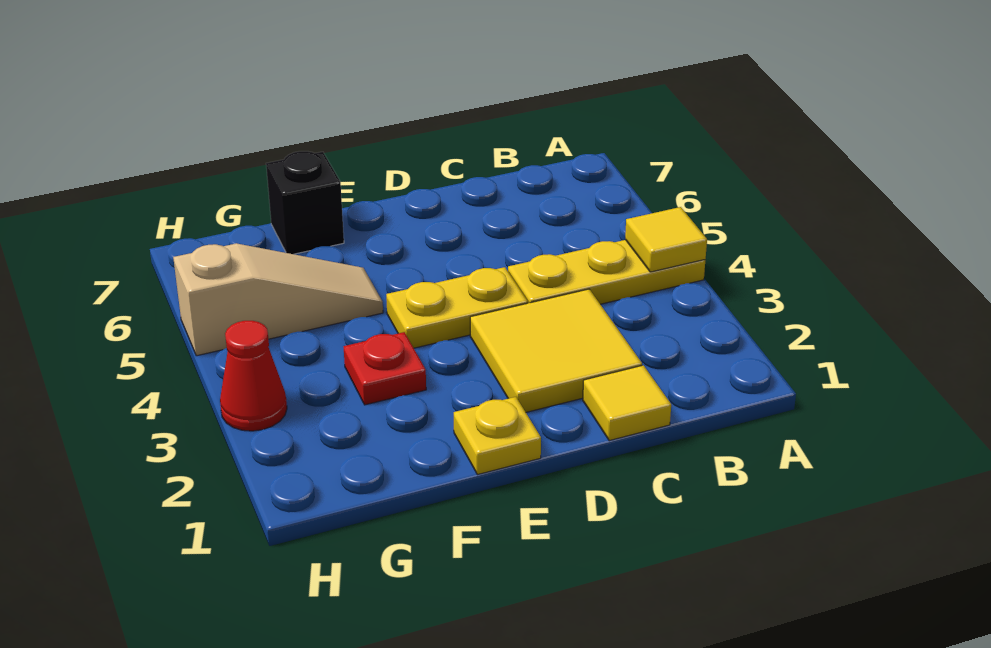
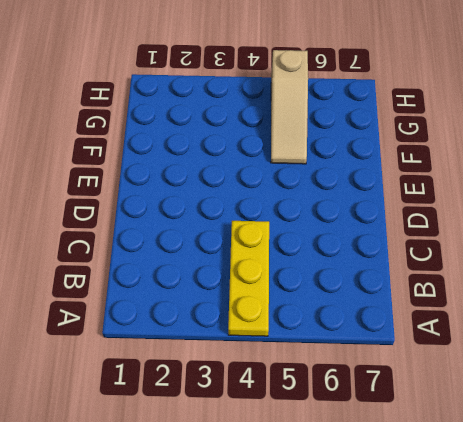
none -> yellow tile C1 level 1
none -> yellow tile C2:D3 level 1

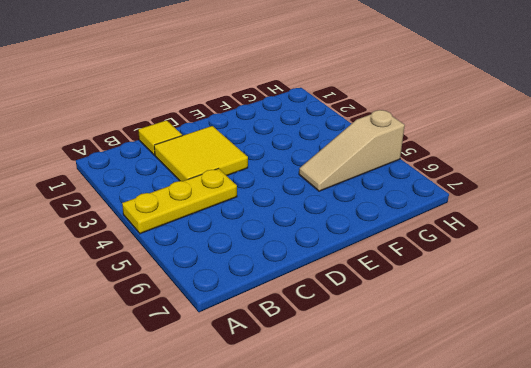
none -> yellow plate D4:E4 level 1
none -> yellow plate E1 level 1

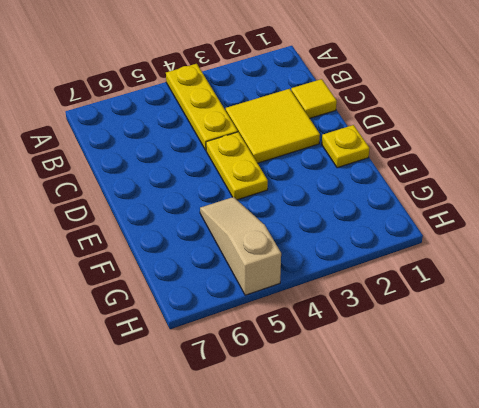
none -> red plate F3 level 1
none -> black brick F7 level 1

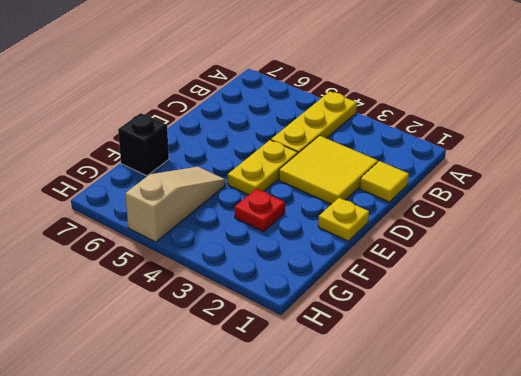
none -> red cone H3 level 1
none -> yellow tile A4 level 2

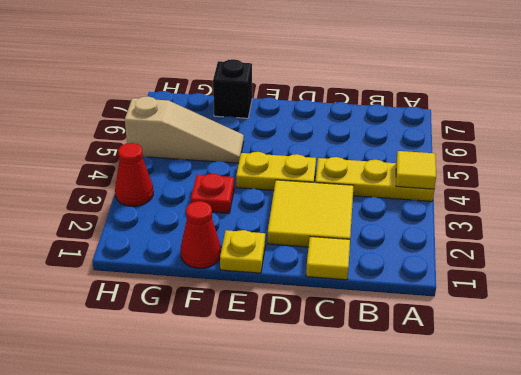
red cone F1 level 1 -> none

